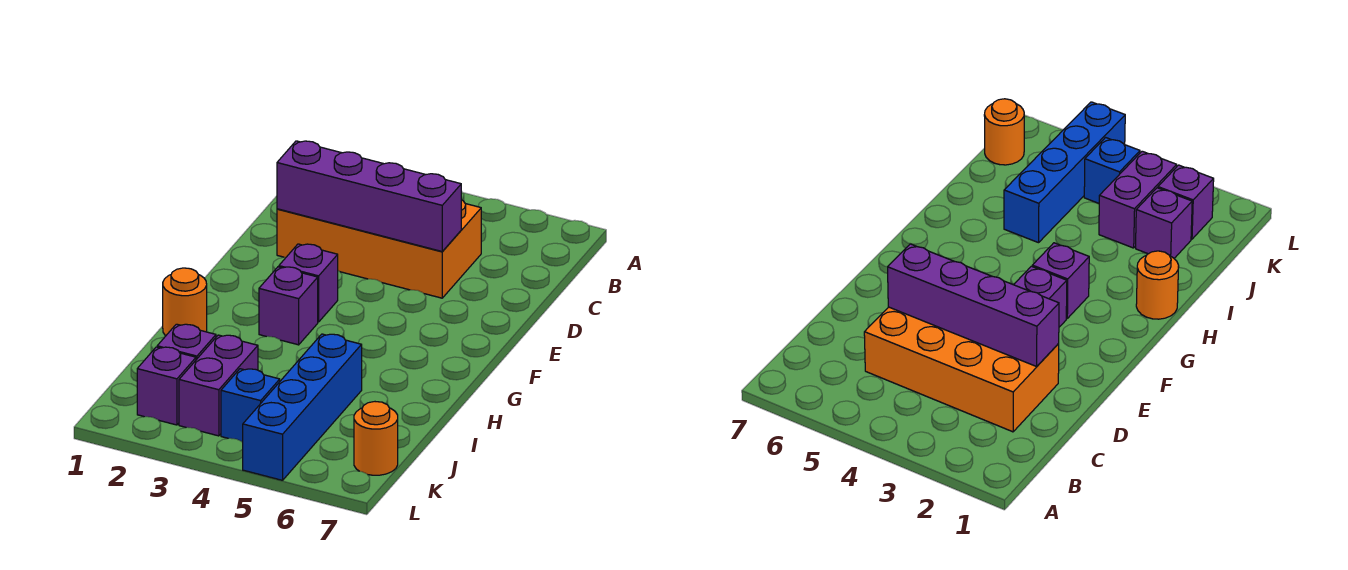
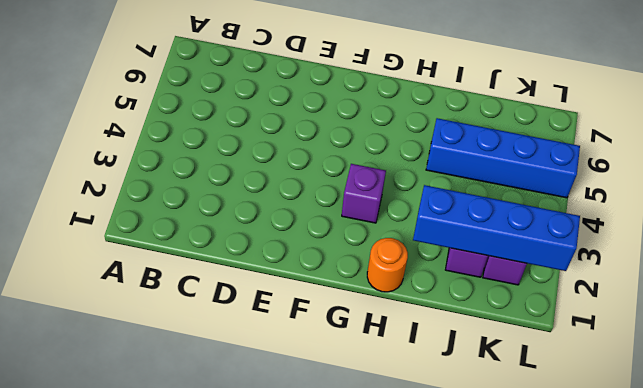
blue brick I2:L2 level 2 -> none
none -> orange brick C2:D5 level 1
none -> purple brick F3 level 1

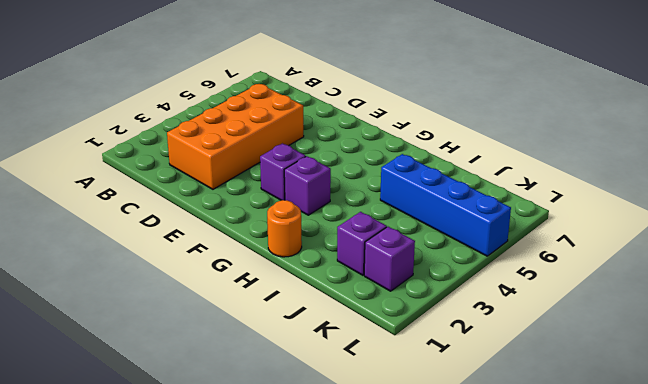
none -> purple brick J3:K3 level 1
none -> blue brick K4 level 1

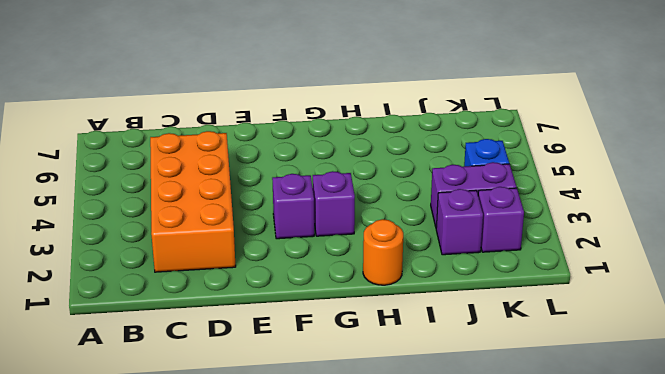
none -> blue brick I5:L5 level 1
none -> orange round brick K7 level 1

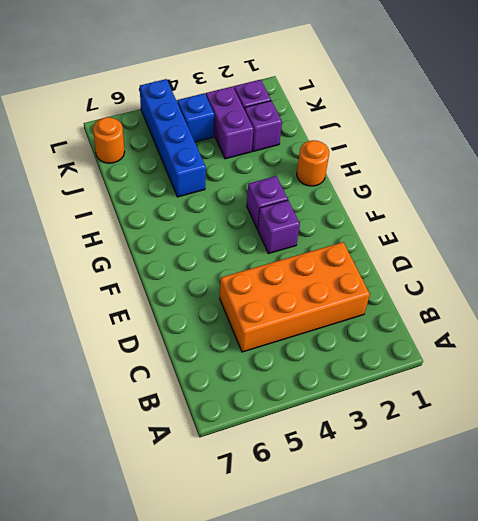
none -> purple brick D2:D5 level 2

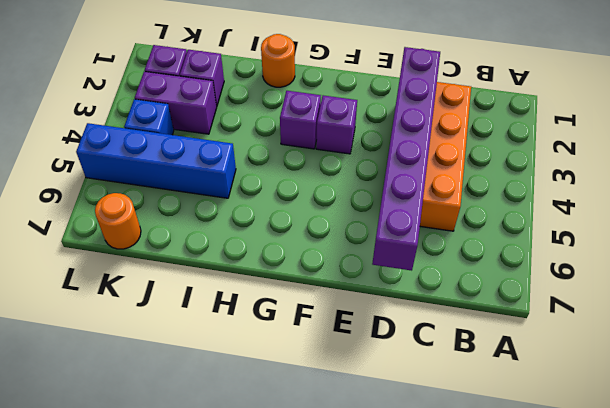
purple brick D2:D7 level 2 -> purple brick D2:D5 level 2

